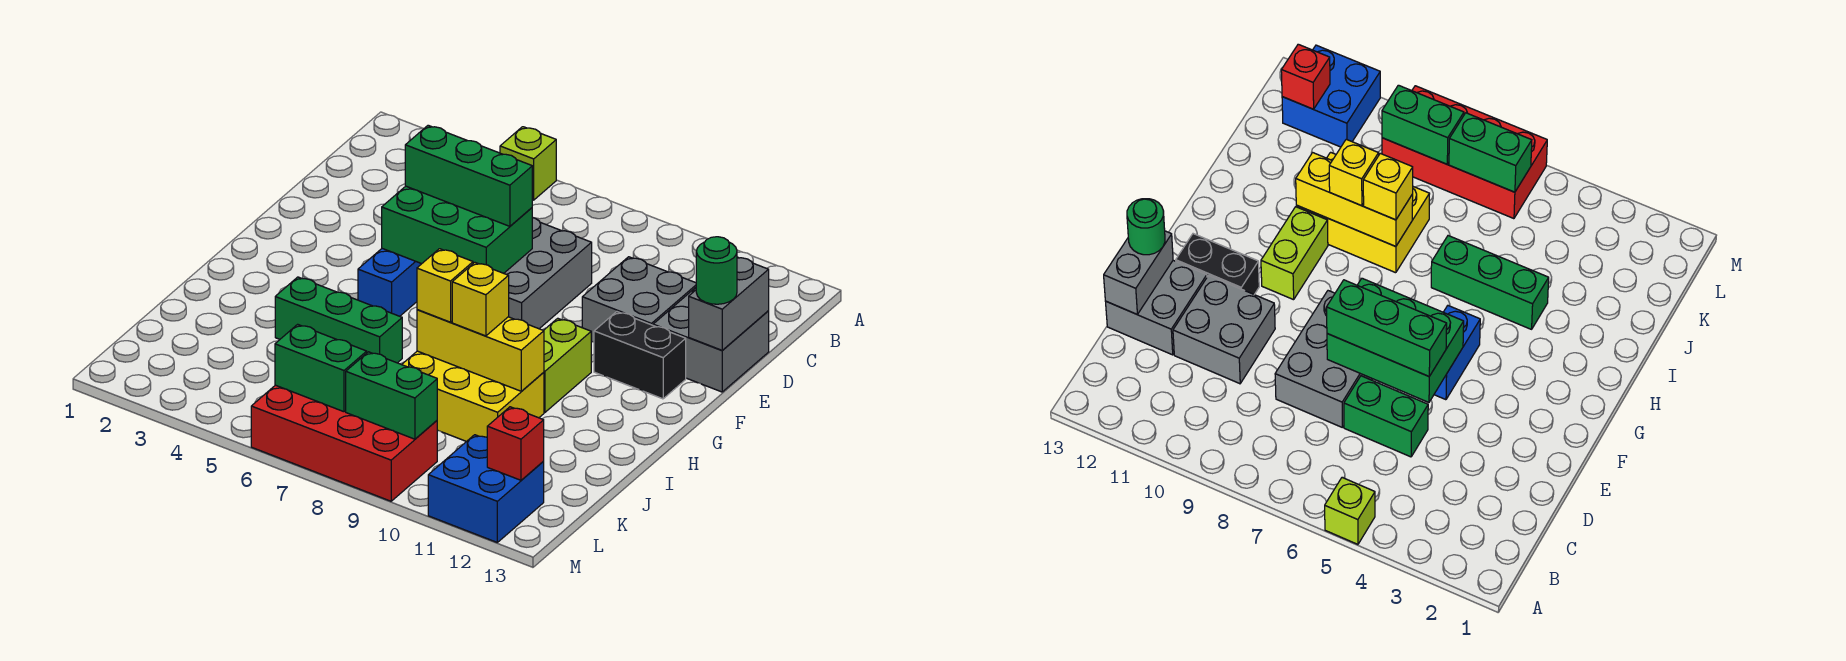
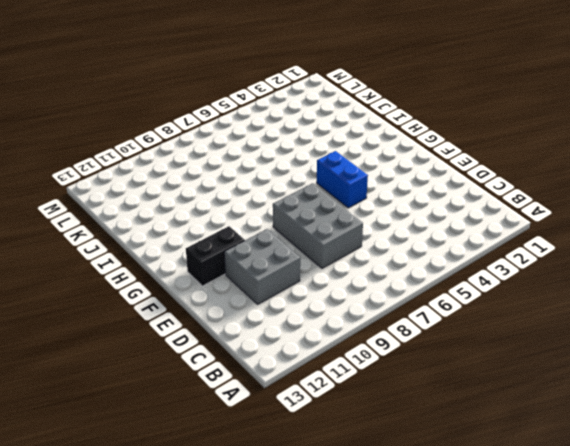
none -> lime brick A5 level 1
none -> green brick D5:D6 level 1
none -> grey brick D12:E13 level 1

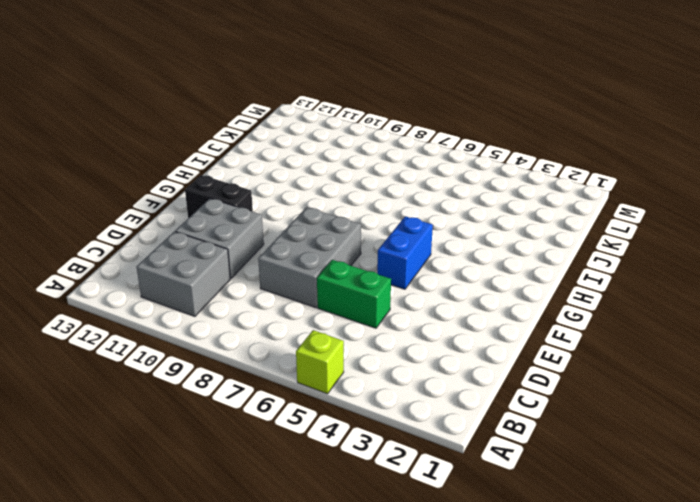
grey brick B10:C11 level 1 -> grey brick D12:E13 level 1
none -> lime brick G10:H10 level 1
none -> green brick I4:I6 level 1
none -> yellow brick I8:J10 level 1

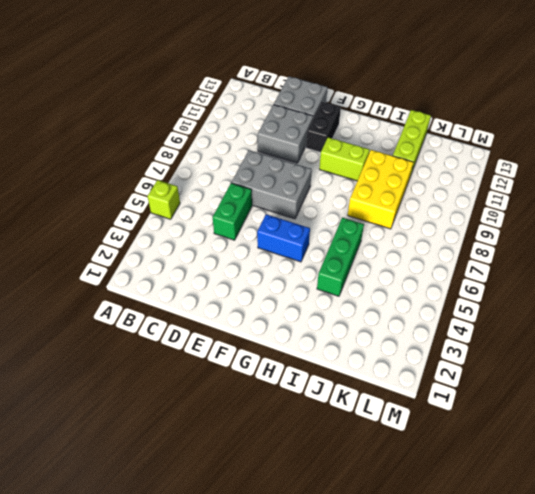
lime brick J11:J13 level 1 -> none
none -> red brick L6:M9 level 1
none -> blue brick L11:M12 level 1
none -> grey brick D13:E13 level 2

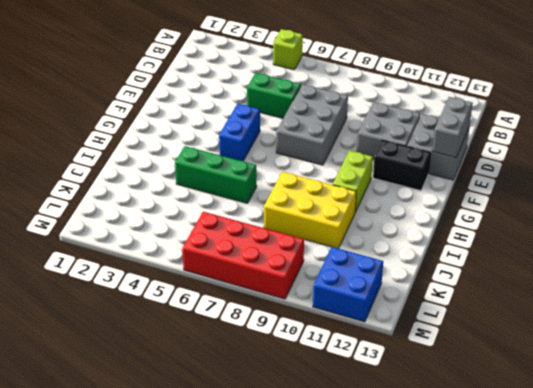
none -> green brick E5:F7 level 2
none -> yellow brick I8:I10 level 2
none -> green brick L6:L7 level 2

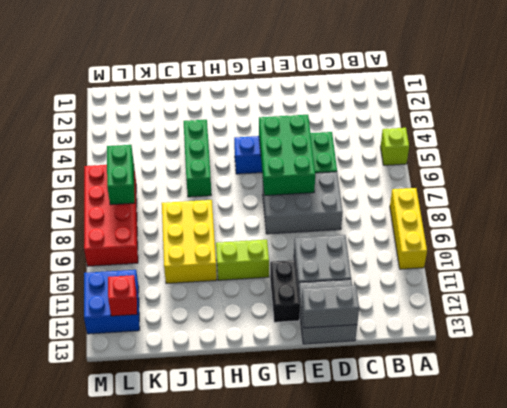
yellow brick A8:A10 level 1 -> yellow brick I8:I10 level 2
none -> green brick L8:L9 level 2
none -> green brick E5:E7 level 3
none -> green round brick E13 level 3

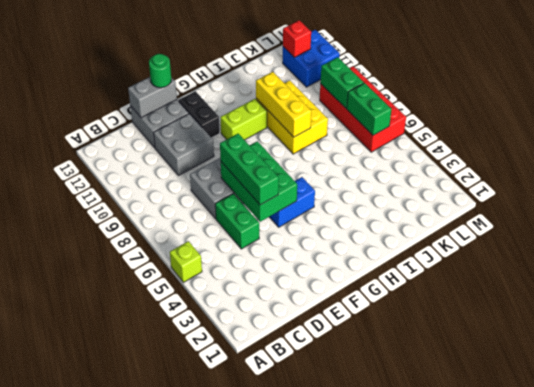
none -> green brick I4:I6 level 1
none -> yellow brick I8 level 3
none -> yellow brick I9 level 3

